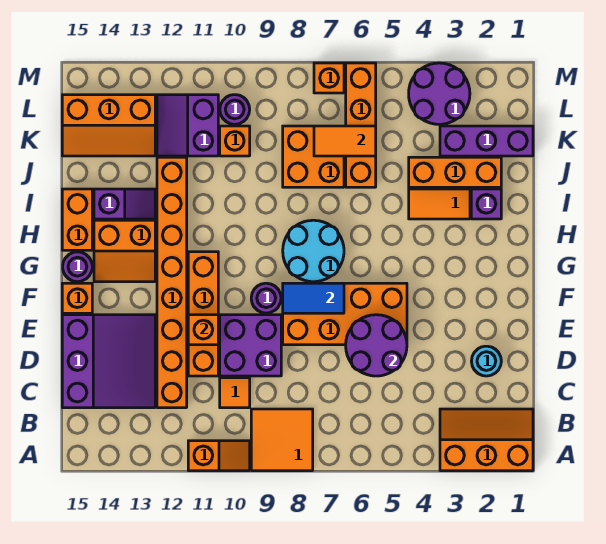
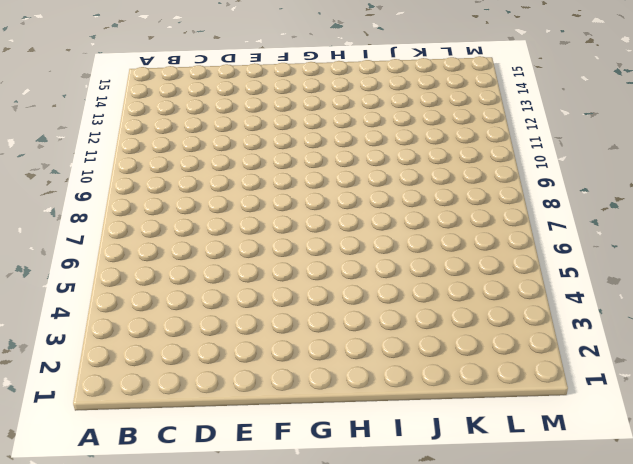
none -> orange slope A1:B3 level 1 top A
none -> orange tile A8:B9 level 1
none -> orange slope A10:A11 level 1 top 11
none -> orange tile C10 level 1

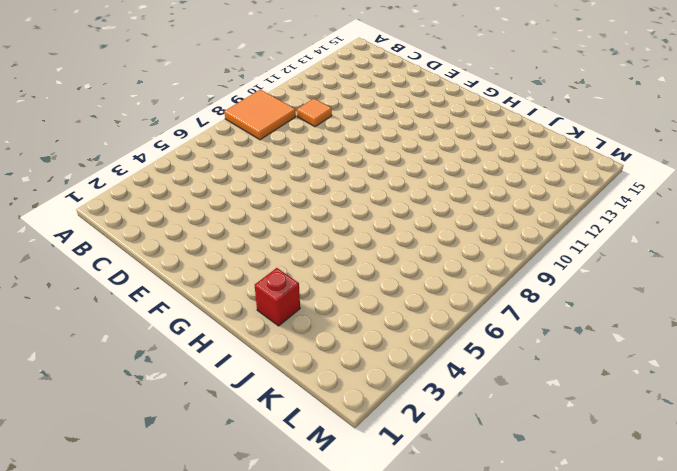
red brick I2 level 1 -> purple brick I2 level 1
none -> orange slope A1:B3 level 1 top A
none -> orange slope A10:A11 level 1 top 11
none -> orange brick C12:J12 level 1
none -> purple slope C13:E15 level 1 top 15

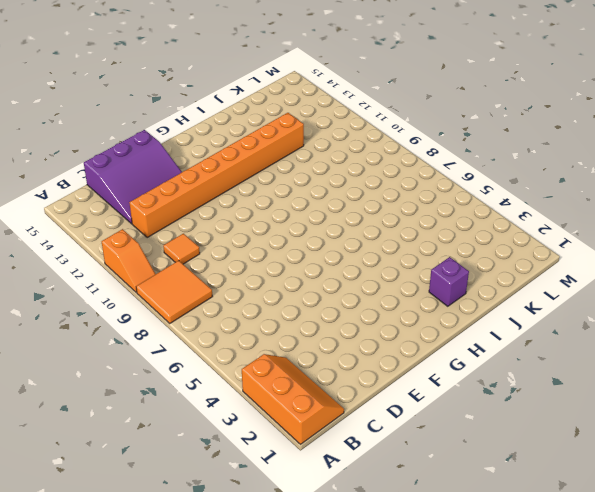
none -> cyan round brick D2 level 1
none -> purple brick D9:E10 level 1
none -> orange brick D11:G11 level 1
none -> orange brick E5:F8 level 1

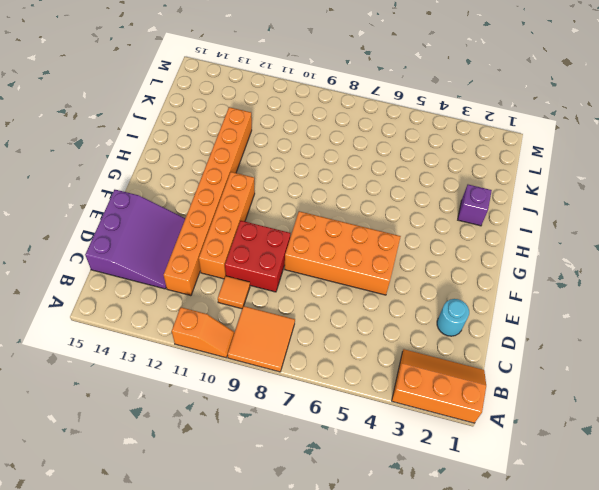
red brick D9:E10 level 1 -> purple brick D9:E10 level 1
none -> purple round brick F9 level 1
none -> orange brick F15 level 1
none -> cyan round brick G7:H8 level 1
none -> orange slope G13:H14 level 1 top H

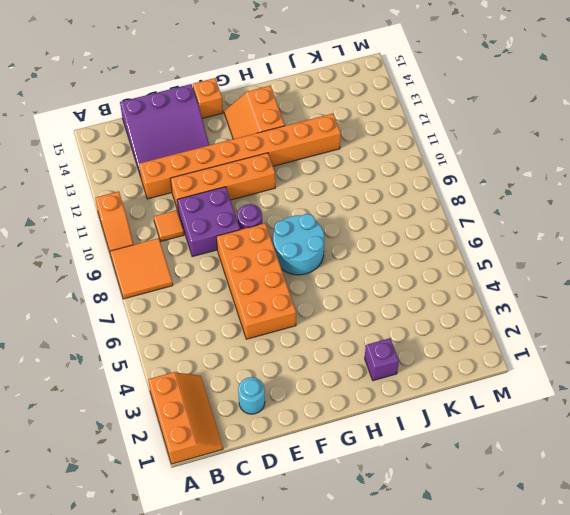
none -> purple round brick G15 level 1
none -> orange brick H15:I15 level 1
none -> orange tile I3:I4 level 1
none -> purple slope I13:I14 level 1 top 14

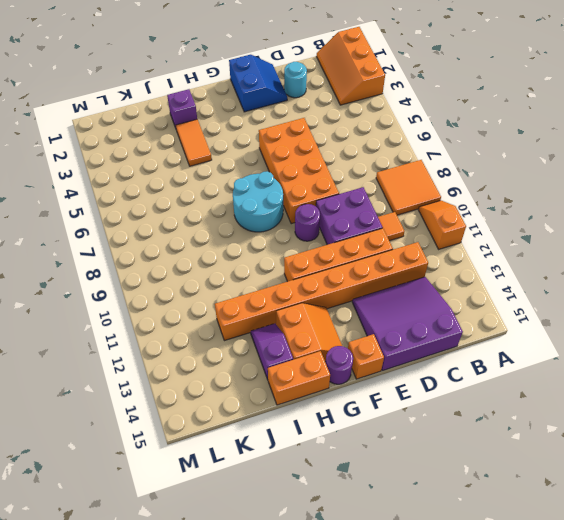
blue slope E1:F2 level 1 top F -> none
none -> orange brick J2:J4 level 1
none -> orange brick J6:M6 level 1
none -> orange brick J7:K8 level 1
none -> purple brick K1:K3 level 1

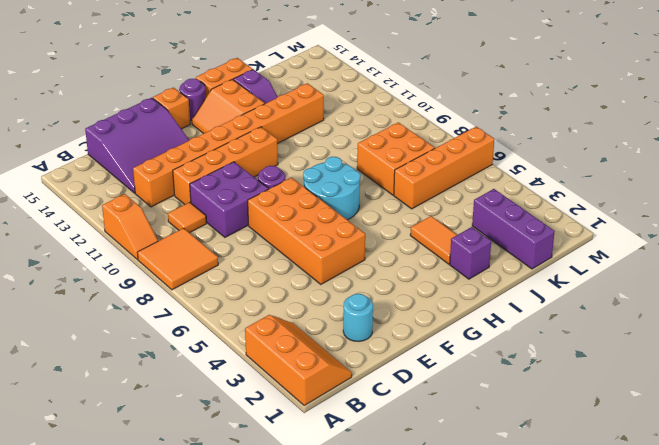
none -> orange brick J2:J4 level 1
none -> orange brick K10 level 1
none -> purple slope K11:L12 level 1 top 11
none -> orange slope K13:L15 level 1 top L

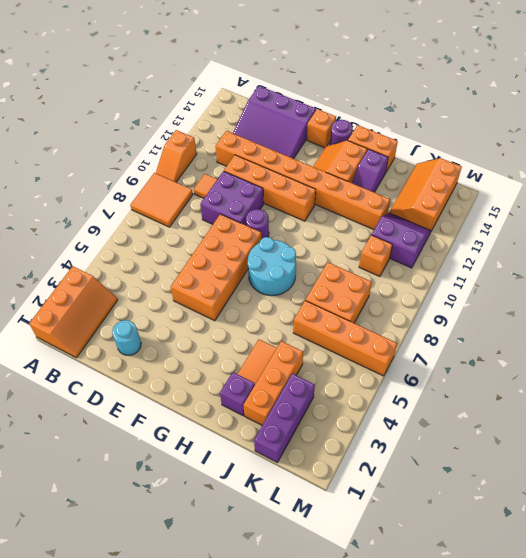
none -> purple round brick L3:M4 level 1
none -> purple round brick L10 level 1
none -> orange brick M7 level 1
none -> purple round brick D5:E6 level 2

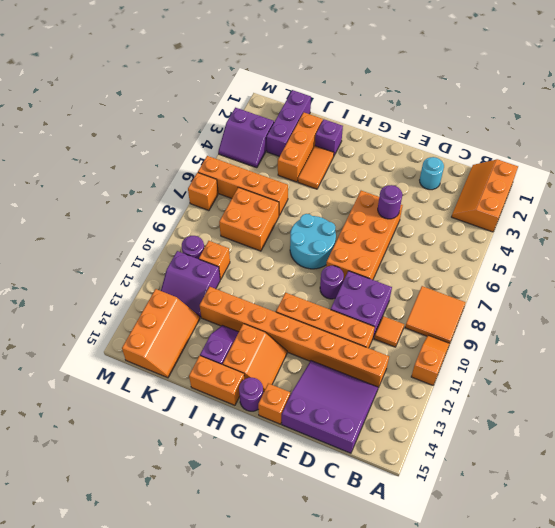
purple round brick E5 level 2 -> purple round brick D5:E6 level 2
purple slope L3:M4 level 1 top 3 -> purple round brick L3:M4 level 1
none -> orange brick E11 level 2
none -> blue tile F7:F8 level 2
none -> orange tile K6:K7 level 2

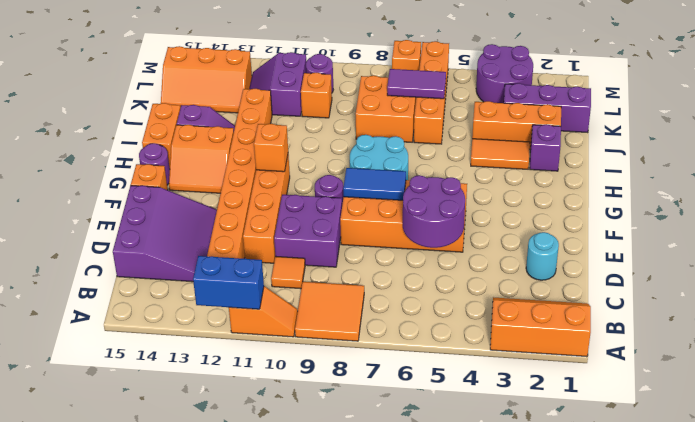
blue brick A11:A12 level 2 -> none
orange brick G11 level 2 -> orange brick E11 level 2
purple tile K6:K7 level 2 -> orange tile K6:K7 level 2

